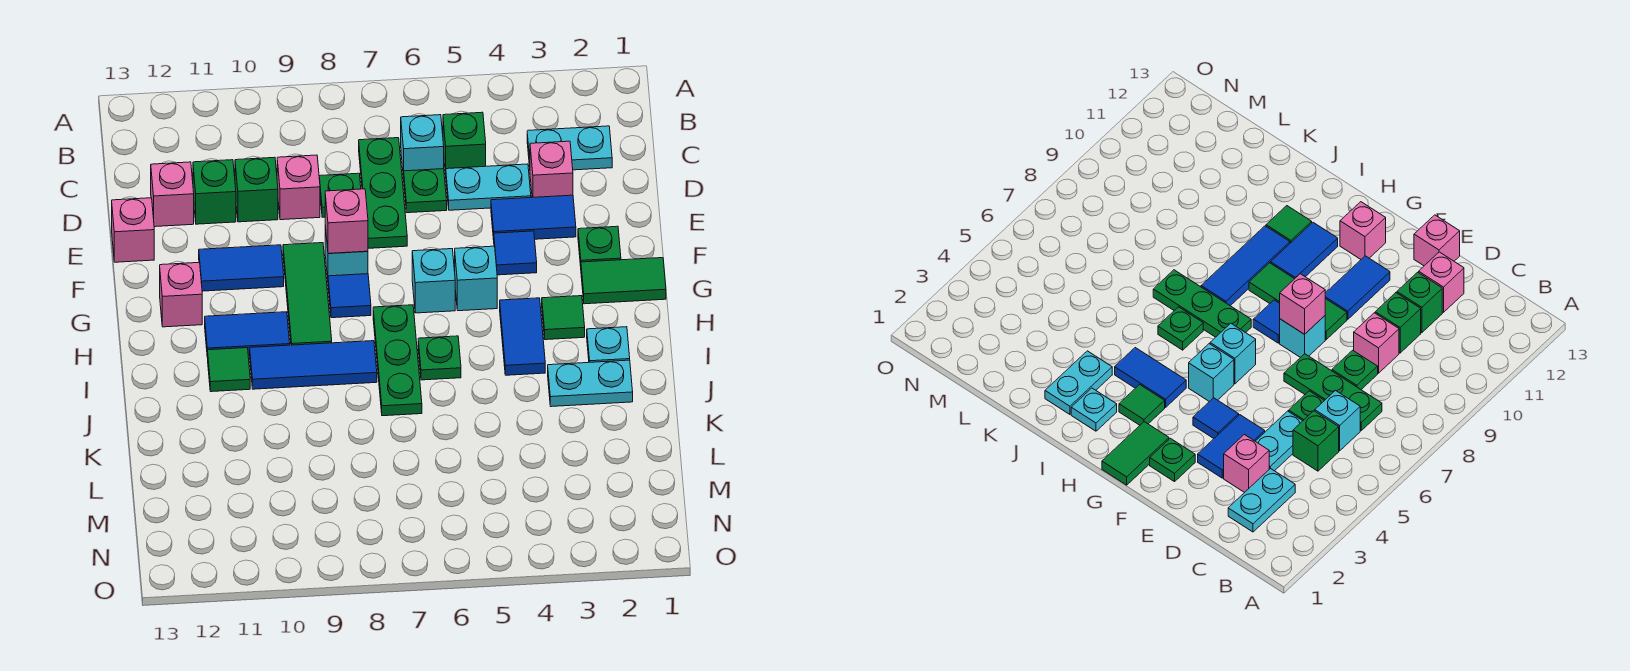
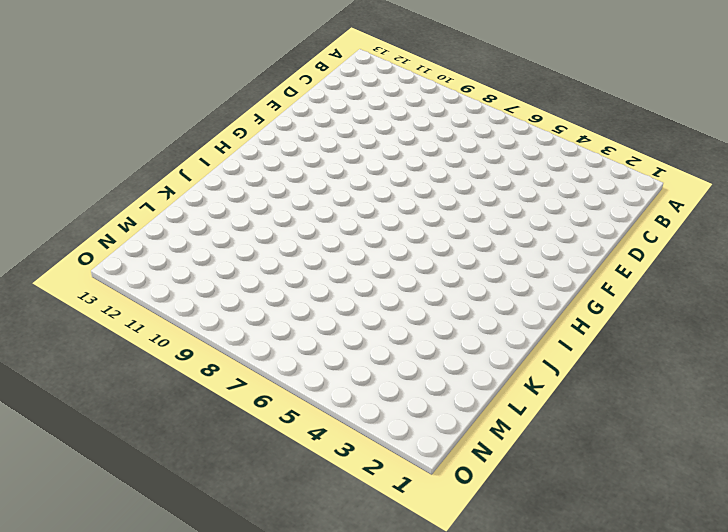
none -> cyan plate C2:C3 level 1
none -> green brick C5 level 1
none -> cyan brick C6 level 1
none -> green plate C7:E7 level 1

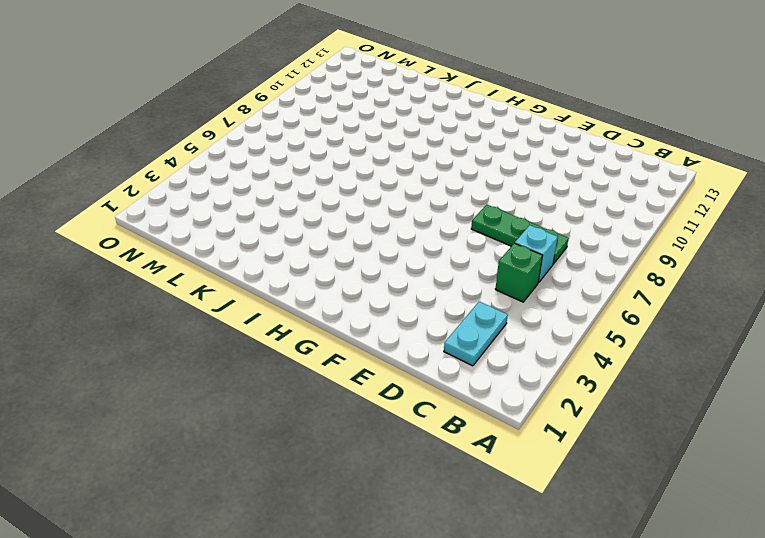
none -> pink brick D3 level 1
none -> cyan plate D4:D5 level 1
none -> green plate D6 level 1
none -> green plate D8 level 1

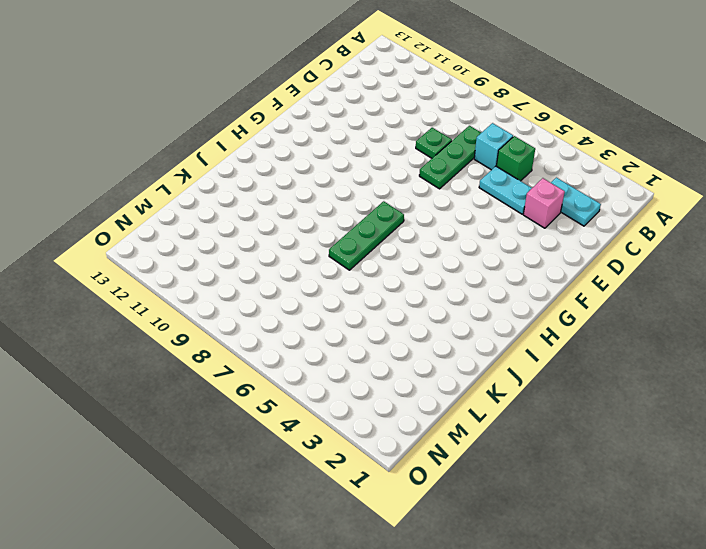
none -> green plate D6 level 1
none -> pink brick D9 level 1
none -> green brick D10 level 1
none -> green brick D11 level 1

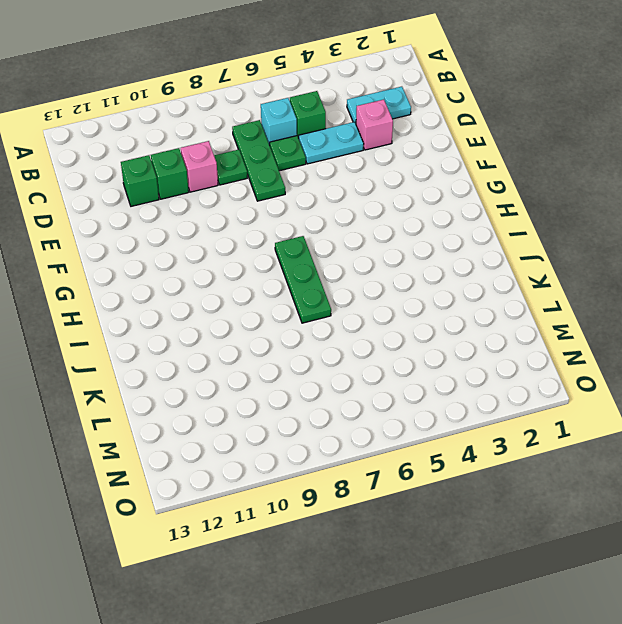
none -> pink brick D12 level 1
none -> blue tile E3:E4 level 1
none -> pink brick E13 level 1
none -> green plate F2 level 1

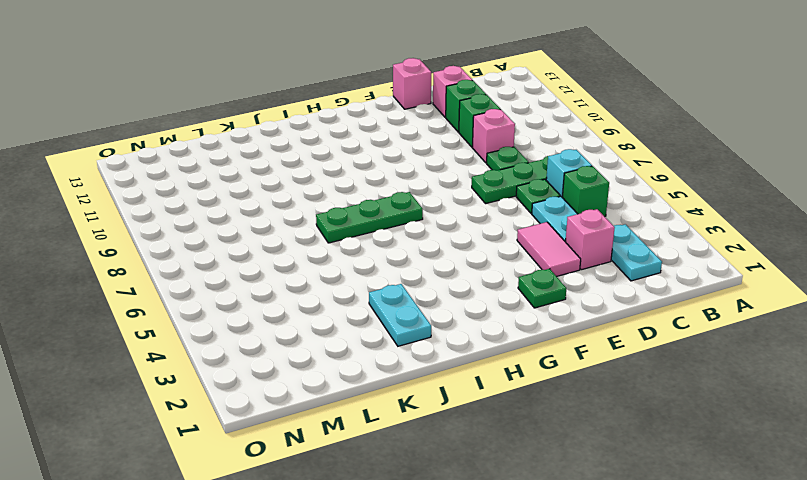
pink tile E3:E4 level 1 -> blue tile E3:E4 level 1
none -> blue tile F4 level 1
none -> cyan brick F8 level 1
none -> green tile F9:H9 level 1
none -> blue tile F10:F11 level 1

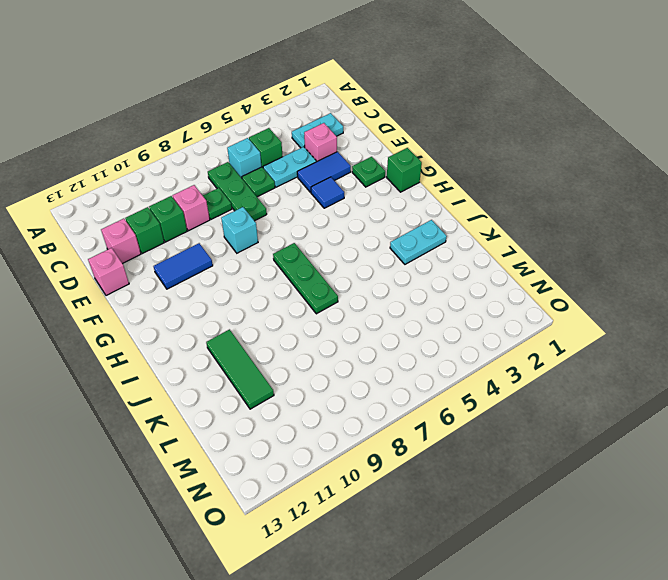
green brick G1 level 1 -> green tile G1:G2 level 1
green tile J11:L11 level 1 -> green tile F9:H9 level 1
none -> cyan brick G5 level 1
none -> cyan brick G6 level 1
none -> blue tile G8 level 1
none -> pink brick G12 level 1

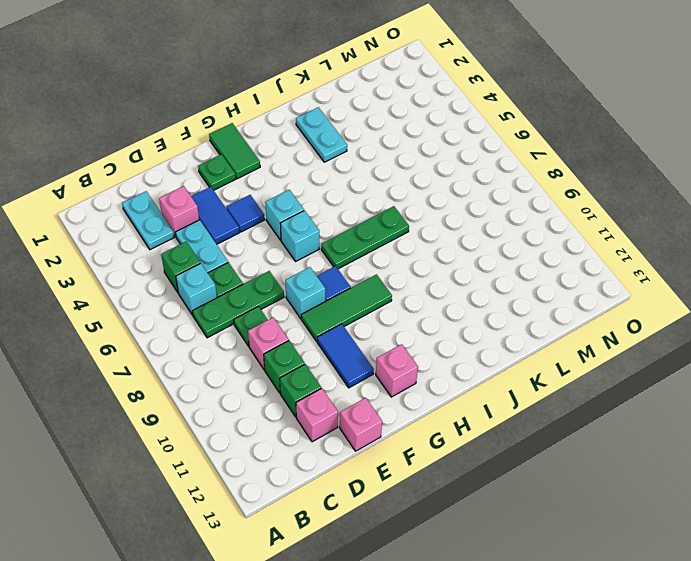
none -> green tile H3 level 1
none -> blue tile H4:I4 level 1
none -> blue tile H10:H11 level 1
none -> cyan plate I2 level 1

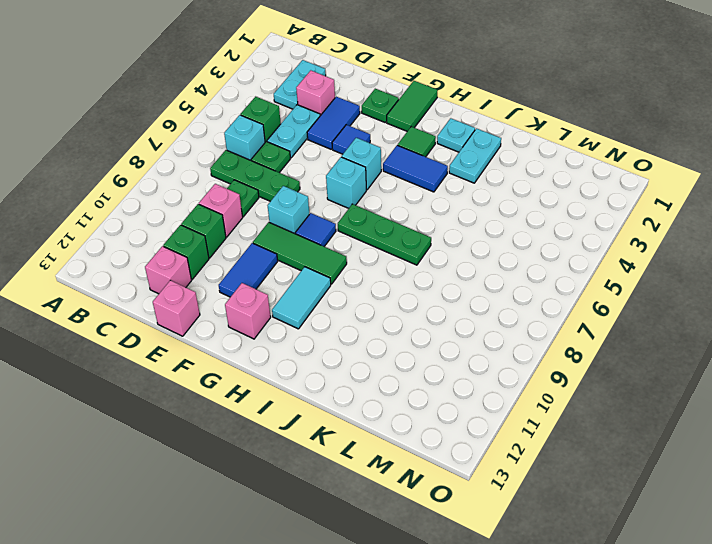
cyan tile H10:H11 level 1 -> blue tile H10:H11 level 1
none -> green plate I6 level 1
none -> blue tile I8:I10 level 1
none -> green tile I11 level 1
none -> pink brick F8 level 2

